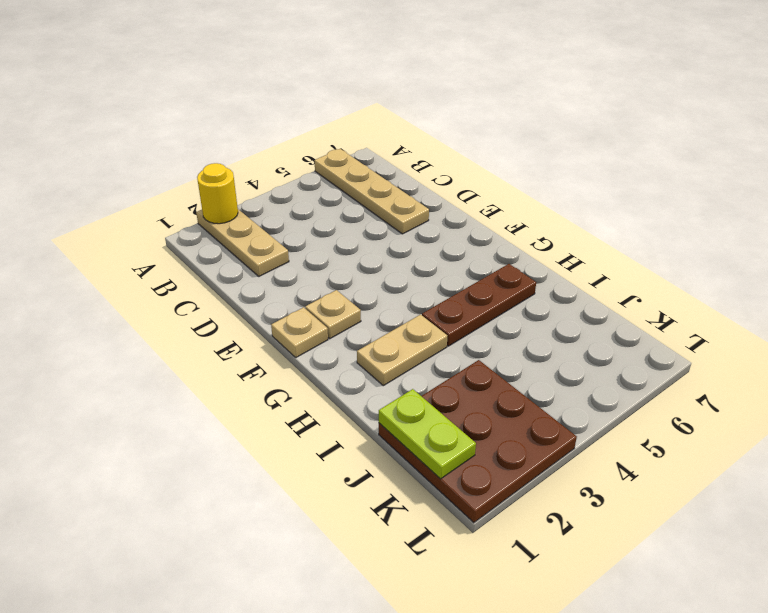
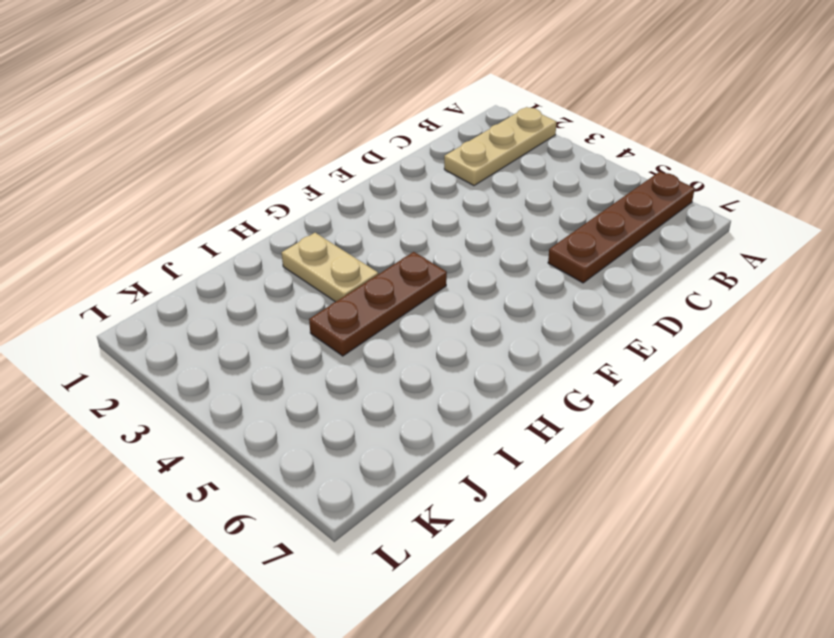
brown plate A6:D6 level 1 -> tan plate A6:D6 level 1
brown plate G4:I4 level 1 -> brown plate H4:H6 level 1
none -> tan plate F1 level 1
none -> tan plate F2 level 1

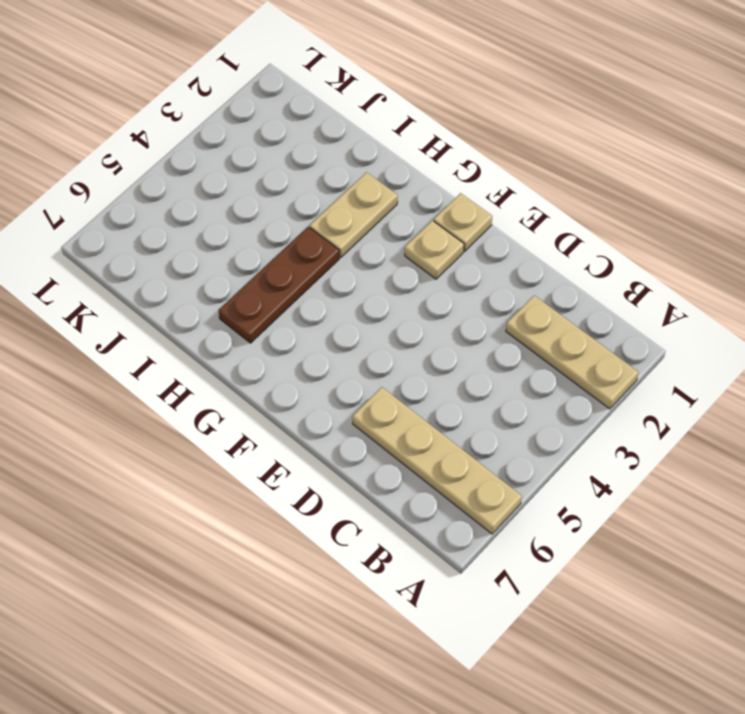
none -> brown plate J1:L3 level 1
none -> yellow round brick A2 level 2

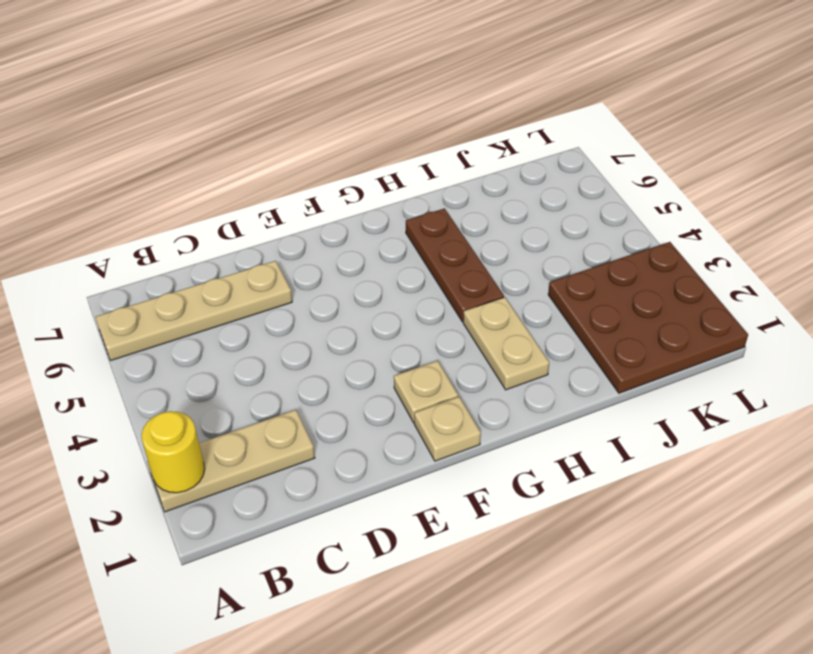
none -> lime plate J1:K1 level 2

